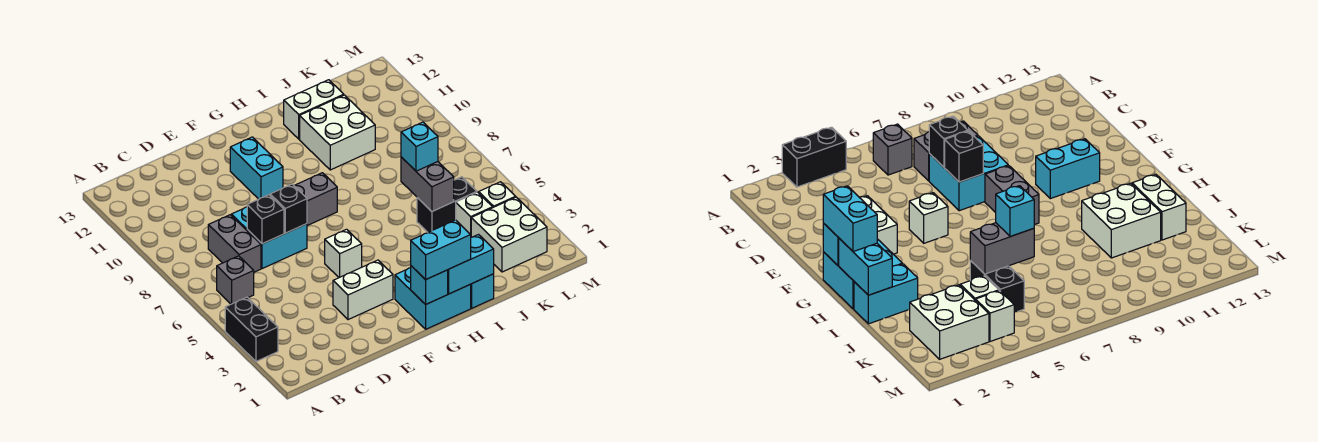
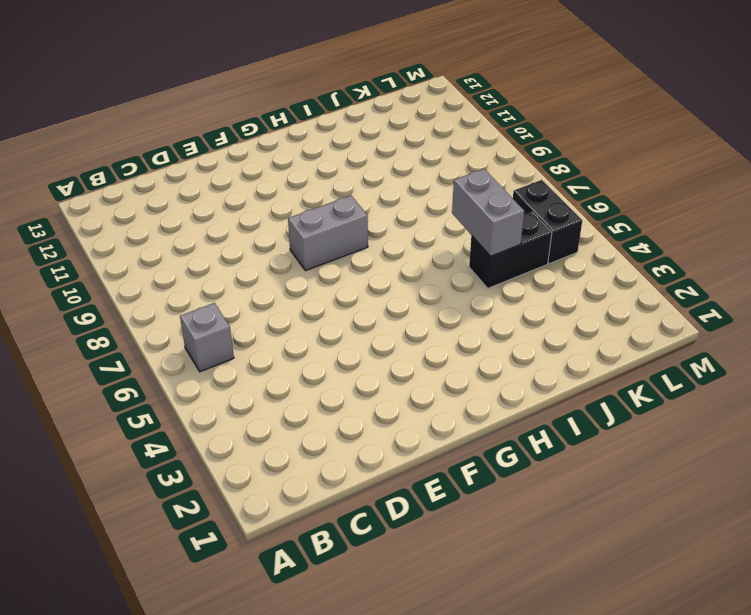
black brick L5:L6 level 1 -> black brick A3:A4 level 1
none -> grey brick C7:C8 level 1
none -> cyan brick D7:E8 level 1
none -> white brick E3:F3 level 1

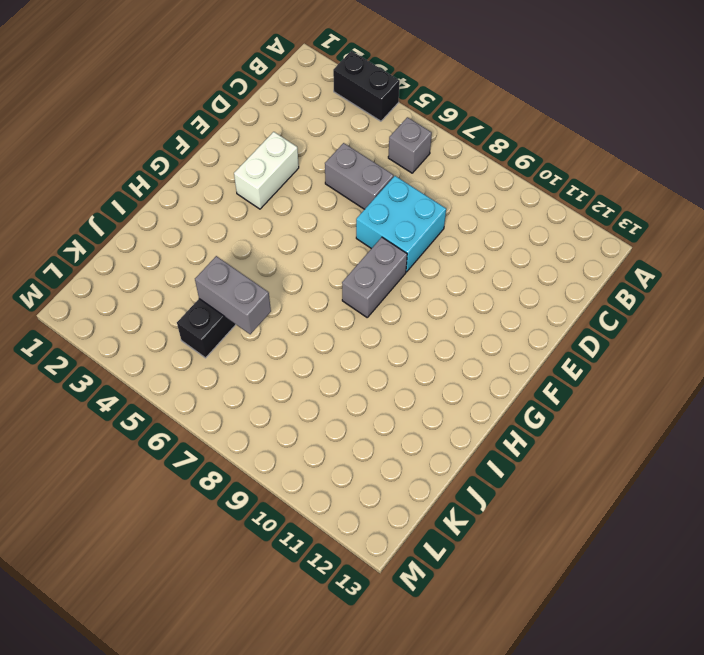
grey brick D5:D6 level 1 -> grey brick C7:C8 level 1
none -> white brick F5 level 1
none -> cyan brick F10:F11 level 1
none -> cyan brick G1:H2 level 1

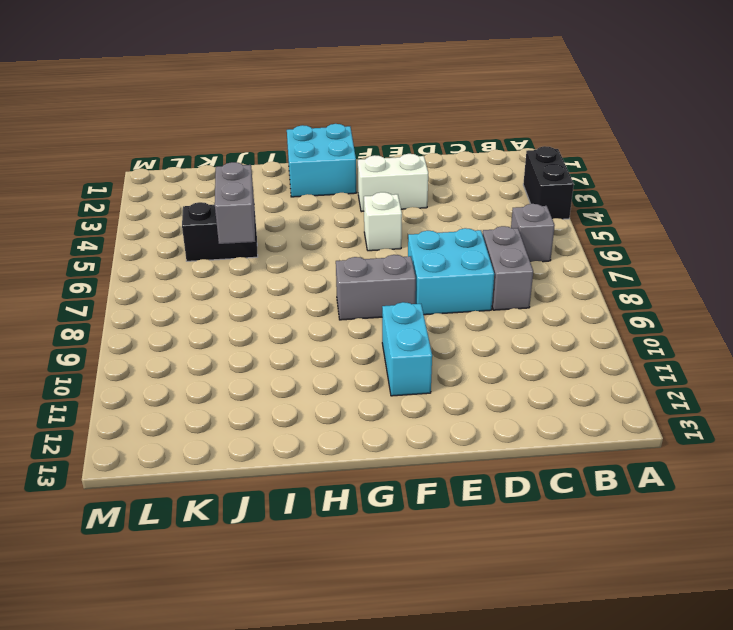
none -> cyan brick I1:I2 level 1
none -> white brick I10:J11 level 1
none -> white brick I12:J12 level 1

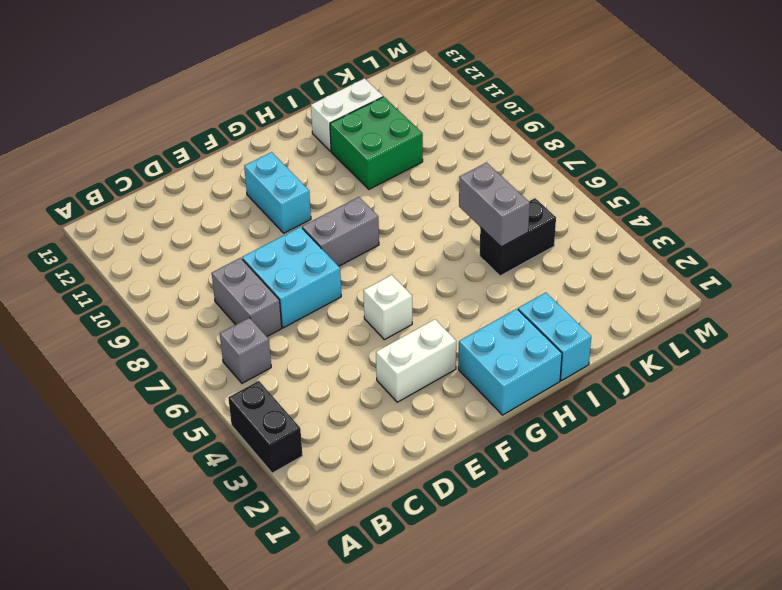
green brick I10:J11 level 1 -> white brick I10:J11 level 1
none -> white brick K2:L3 level 1
none -> white brick K4 level 1
none -> white brick L4 level 1

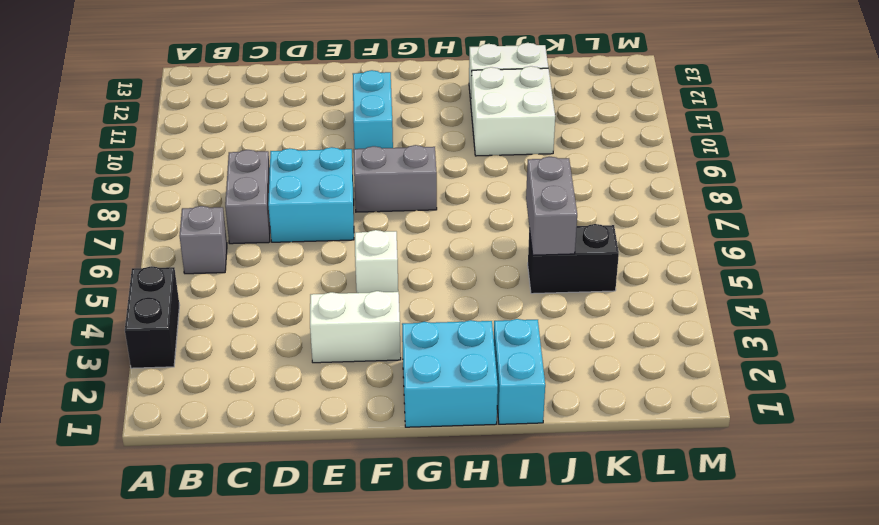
none -> white brick K2:L3 level 1
none -> white brick K4 level 1
none -> white brick L4 level 1

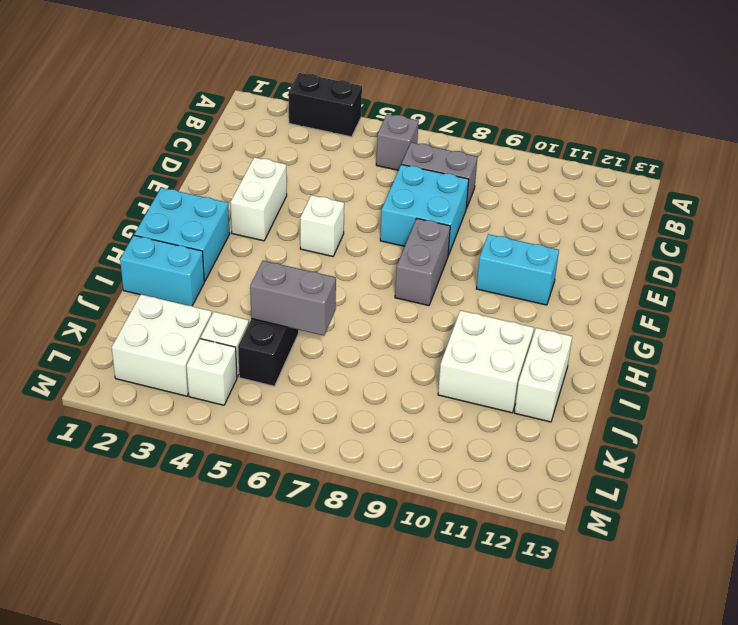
none -> black brick D7 level 2
none -> black brick E7 level 2
none -> cyan brick G1 level 2

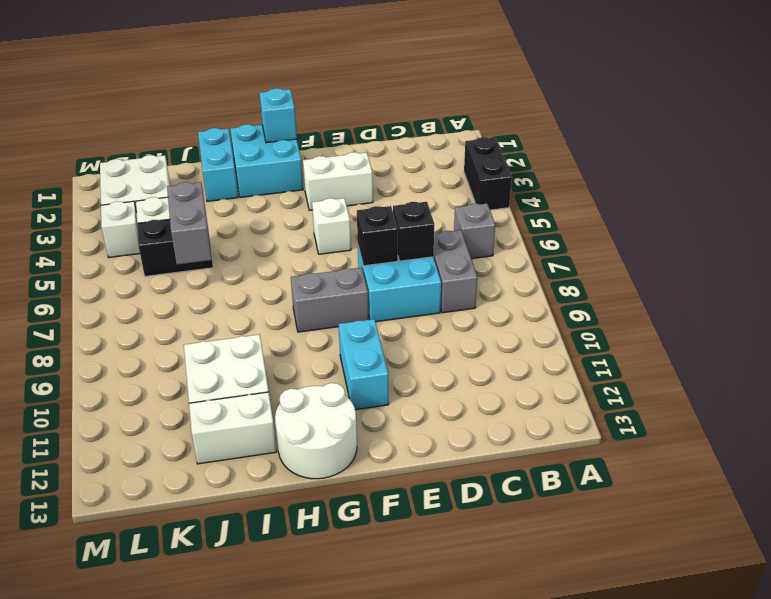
white round brick G12:H13 level 1 -> none
none -> cyan brick H1:I1 level 2
none -> cyan brick G1:H1 level 3
none -> cyan brick J6 level 3

